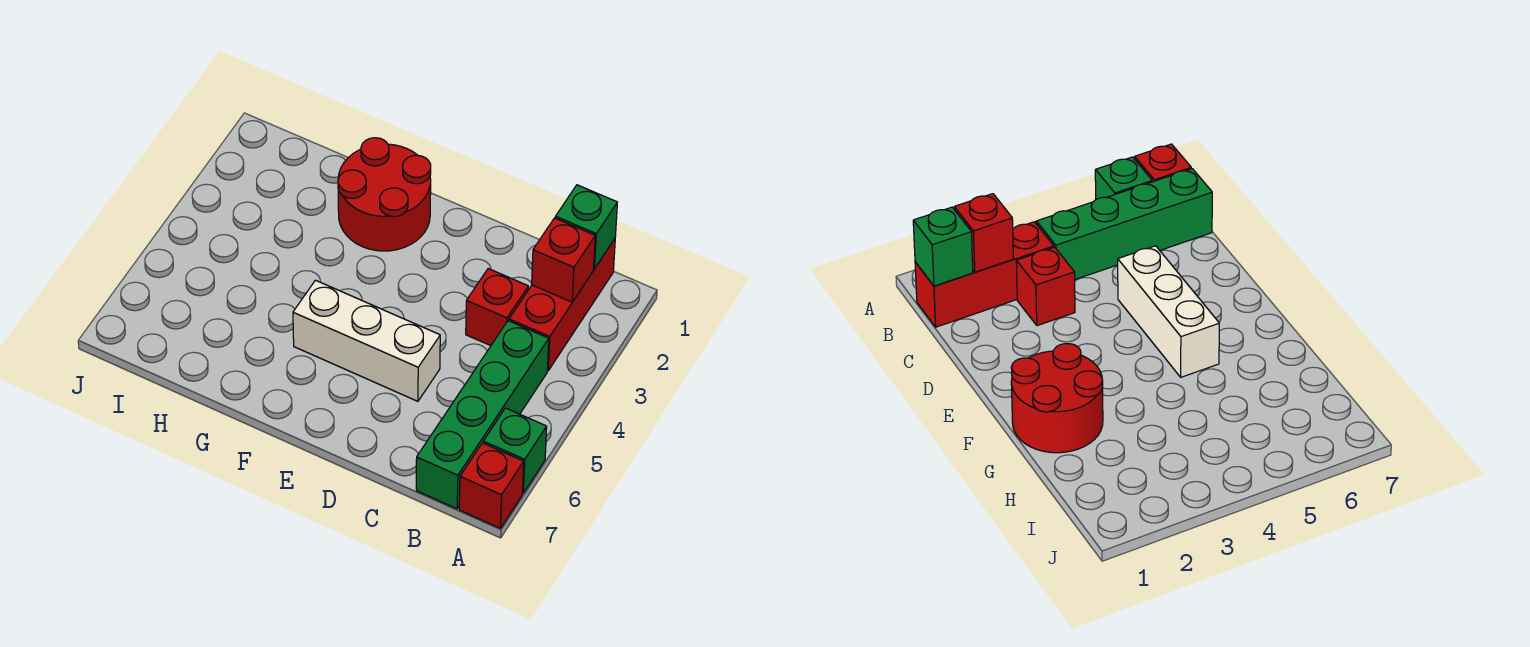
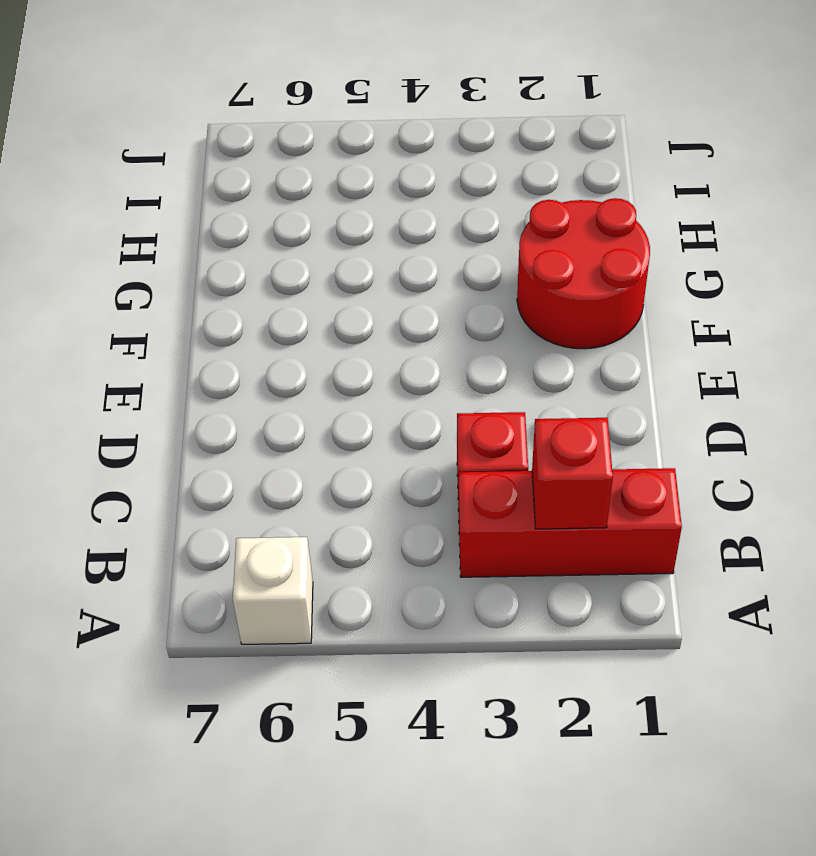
white brick A6 level 1 -> green brick A6 level 1
none -> red brick A7 level 1
none -> green brick B4:B7 level 1

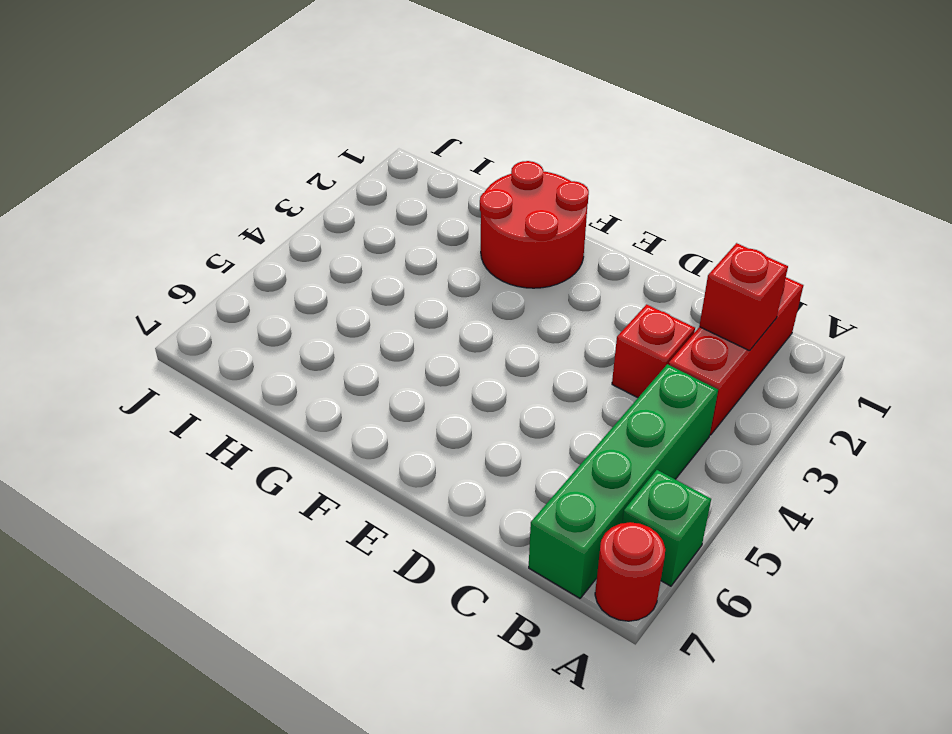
red round brick A7 level 1 -> red brick A7 level 1
none -> white brick D5:F5 level 1
none -> green brick B1 level 2

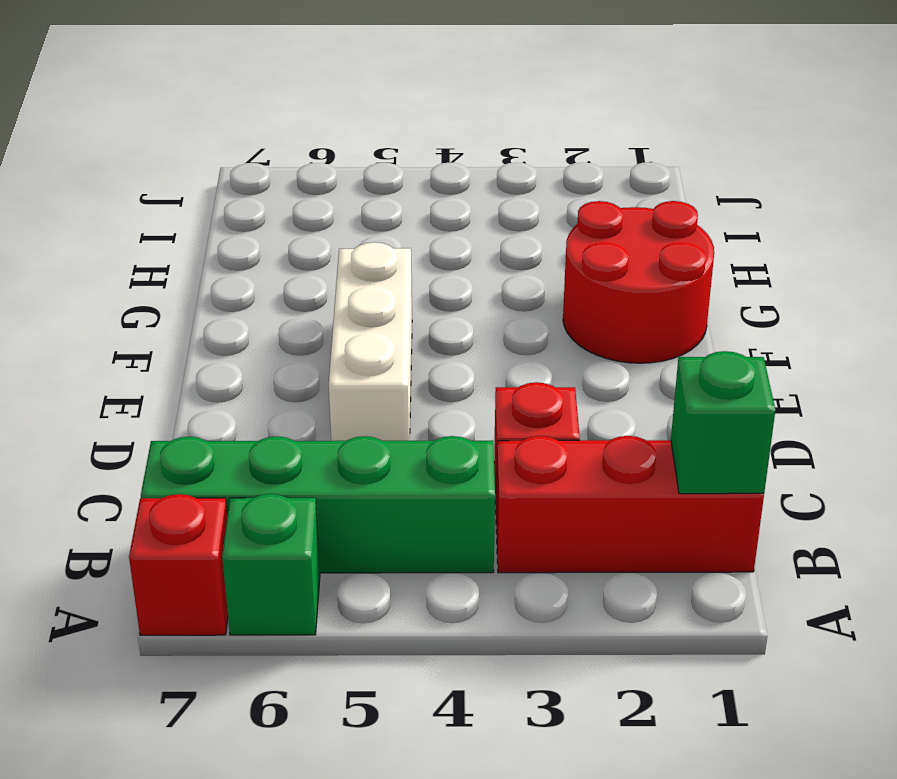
none -> red brick B2 level 2

